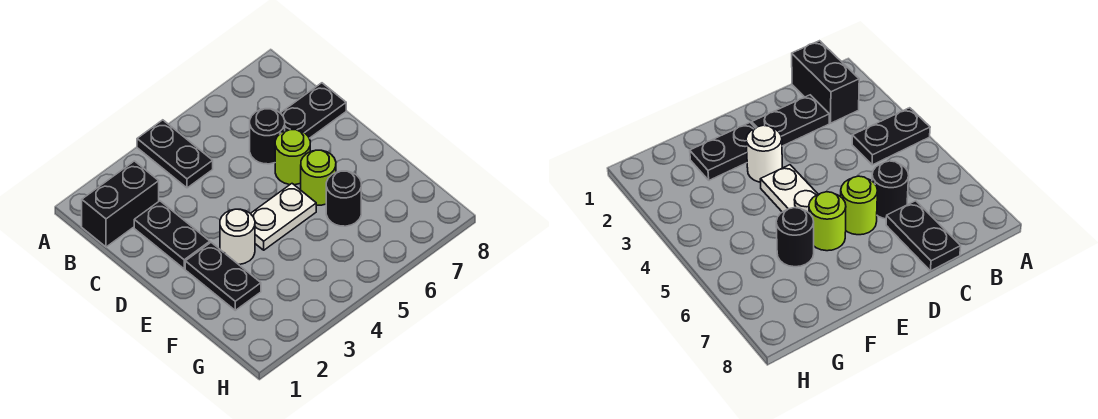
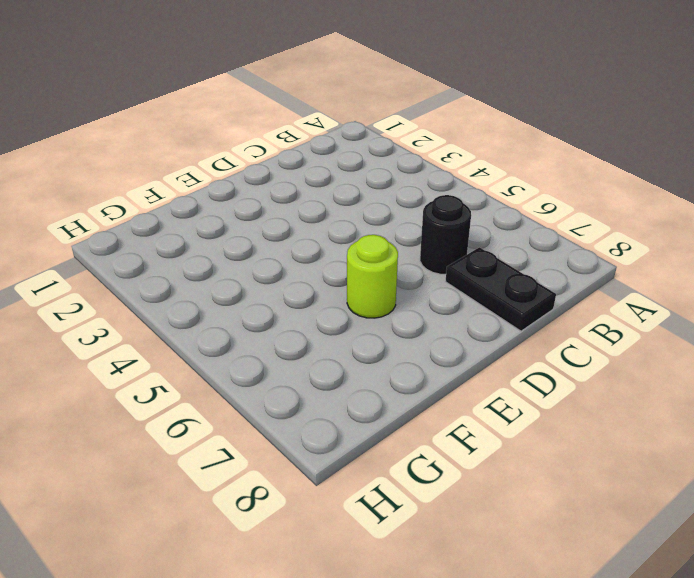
none -> black plate A4:B4 level 1
none -> black brick B1:B2 level 1

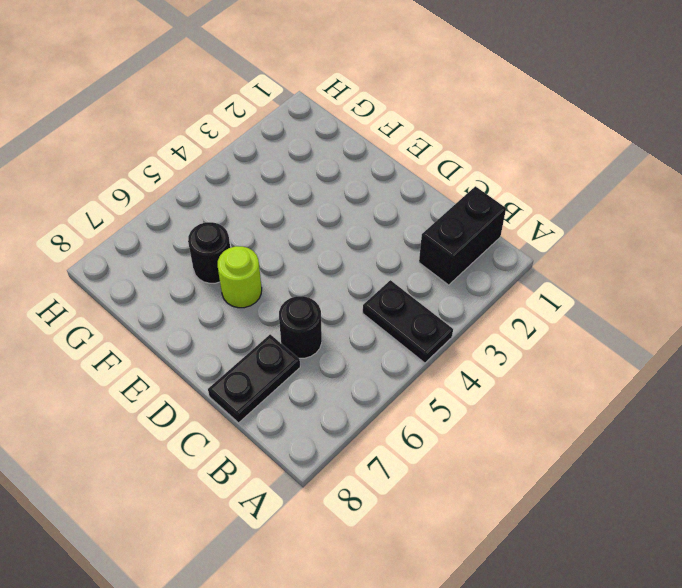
none -> black plate C2:D2 level 1
none -> lime round brick D6 level 1

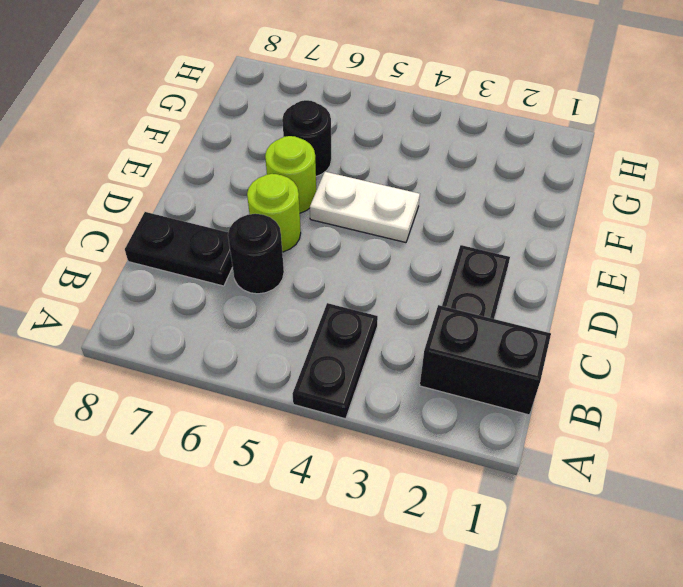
none -> black plate E2:F2 level 1
none -> white round brick E3 level 1

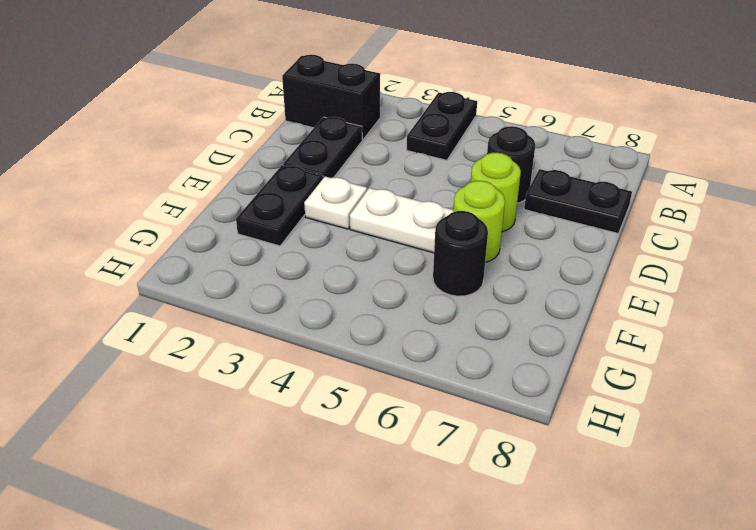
white plate E3 level 1 -> white round brick E3 level 1

